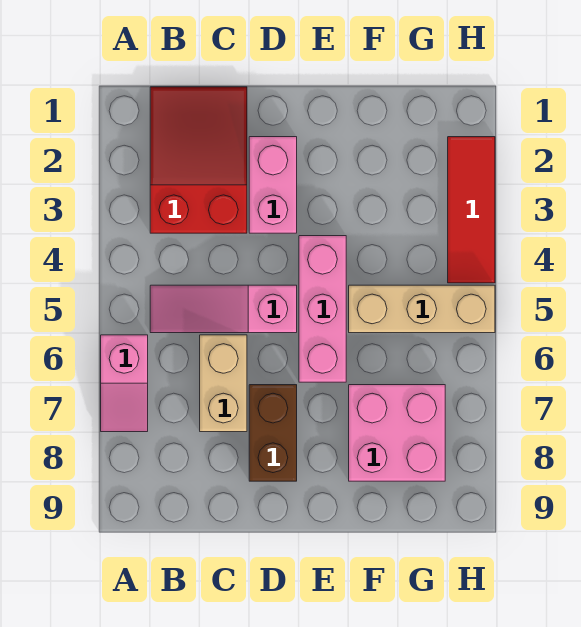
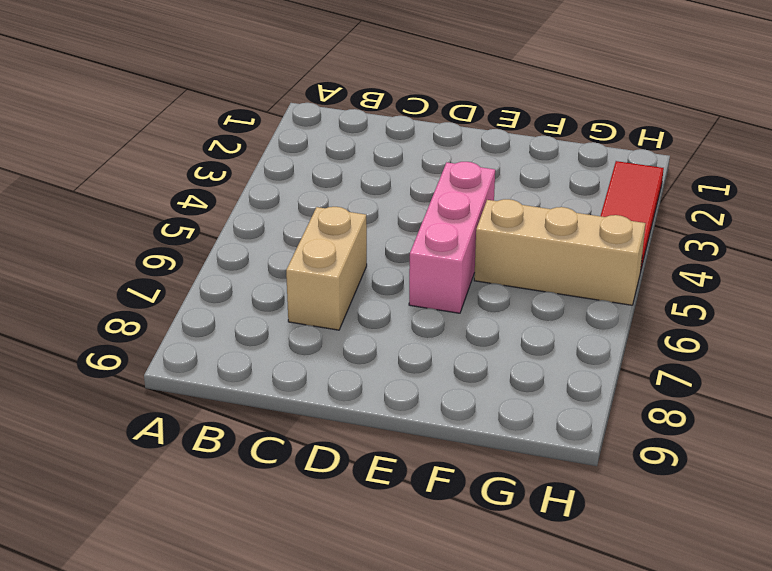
none -> pink slope A6:A7 level 1 top 6
none -> red slope B1:C3 level 1 top 3

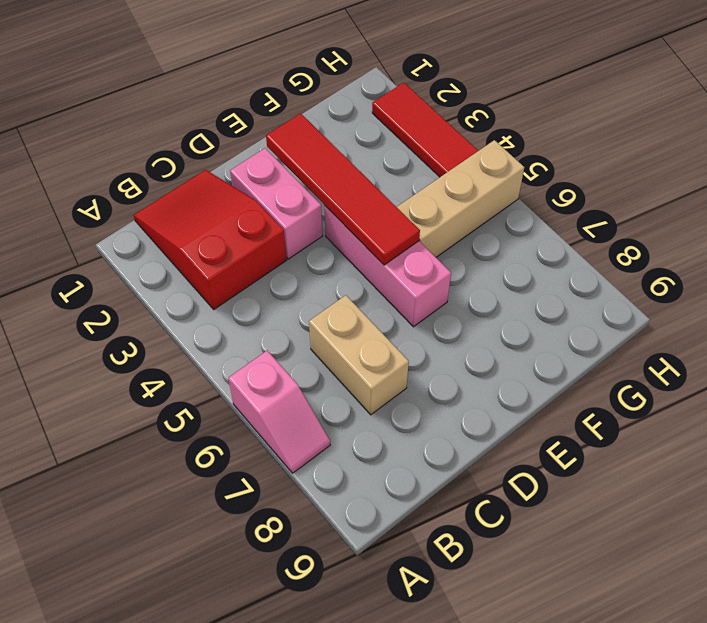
red tile E2:E5 level 2 -> none
none -> pink slope B5:D5 level 1 top D
none -> brown brick D7:D8 level 1

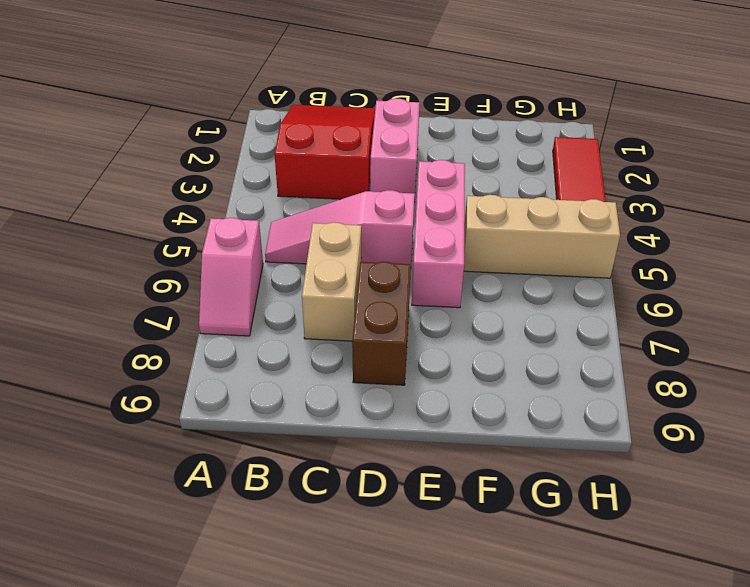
none -> pink brick F7:G8 level 1

